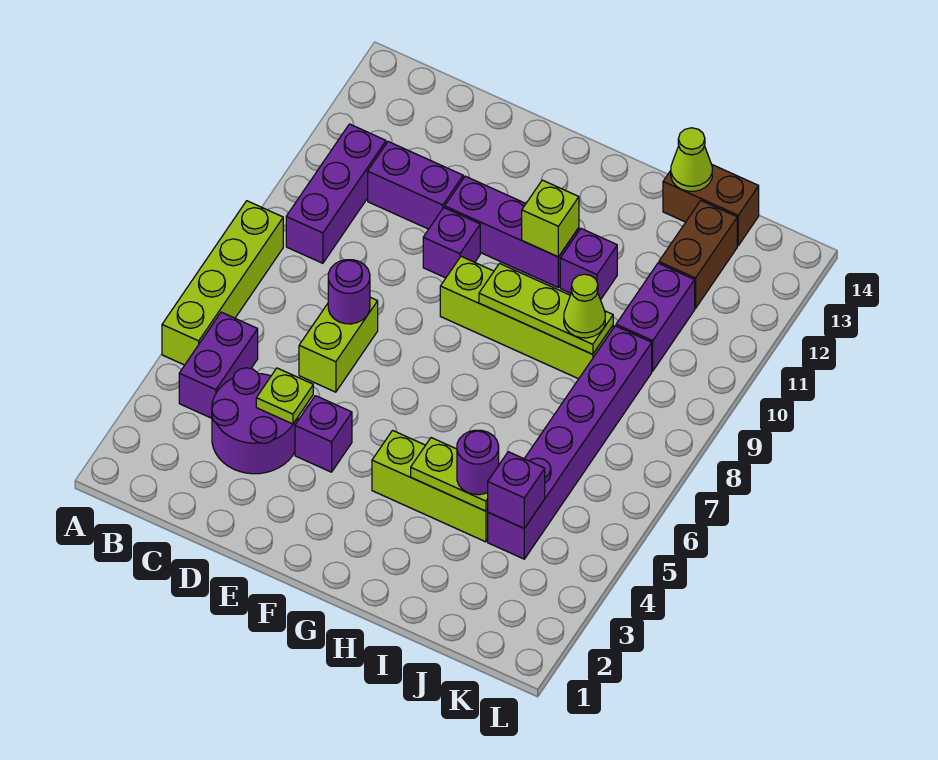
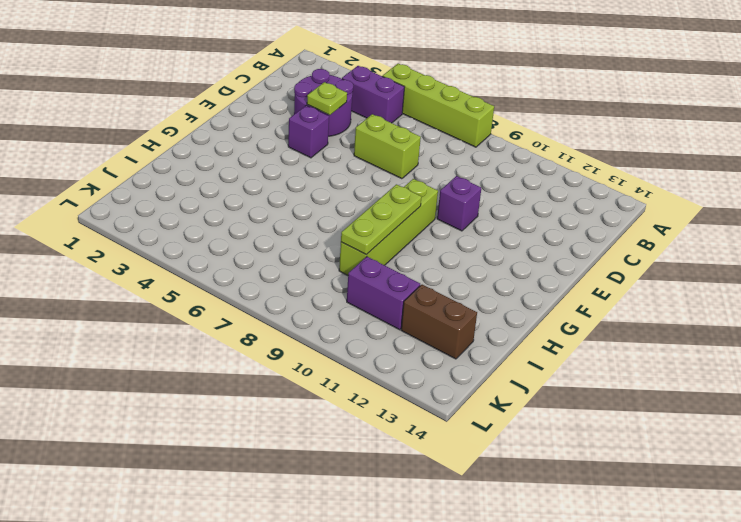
none -> purple brick B9:B11 level 1
none -> purple brick C11:D11 level 1
none -> purple brick E11:G11 level 1

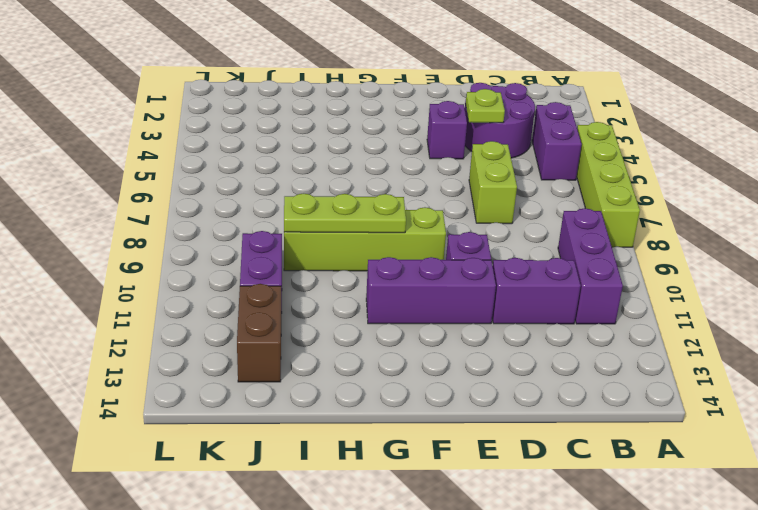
none -> lime brick G4:I4 level 1
none -> purple brick H11 level 1
none -> brown brick I14:J14 level 1

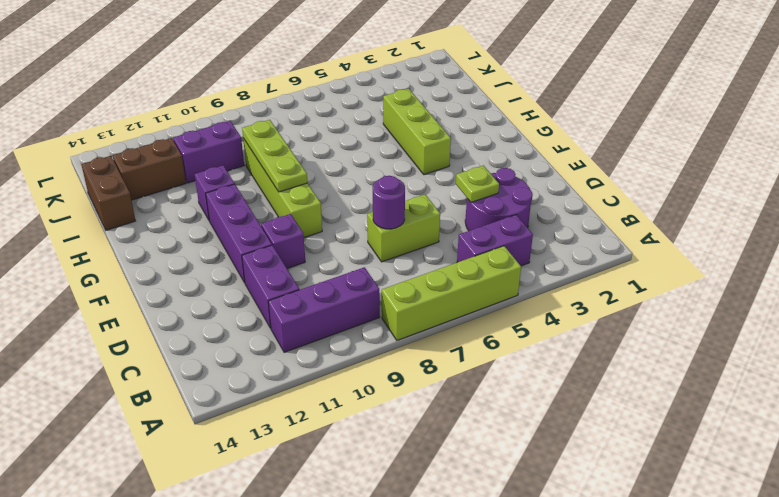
none -> purple brick E4 level 1
none -> purple brick J4:J9 level 1
none -> lime brick G11 level 2

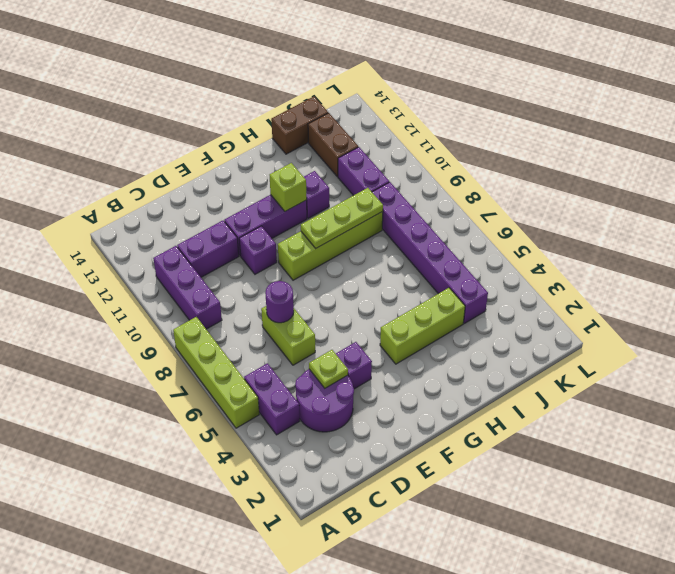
none -> lime plate H4:I4 level 2
none -> lime cone I14 level 2
none -> purple brick J4 level 2

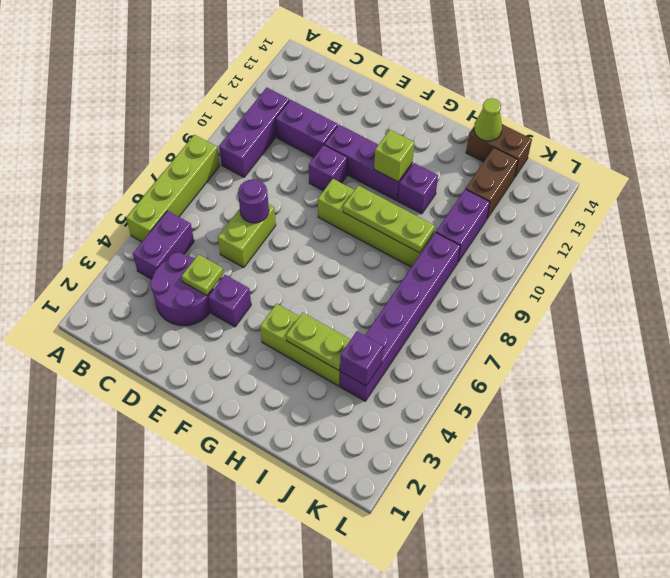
none -> purple round brick I4 level 3
none -> lime cone I9 level 3

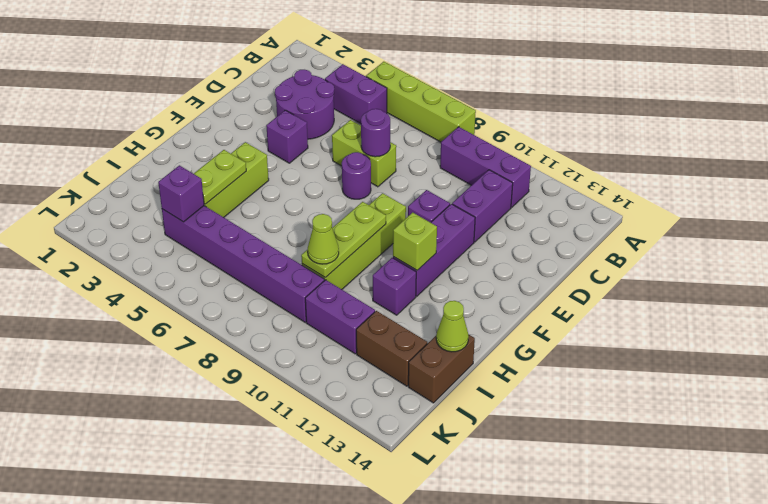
purple round brick E7 level 1 -> purple round brick I4 level 3
none -> lime plate D4 level 2

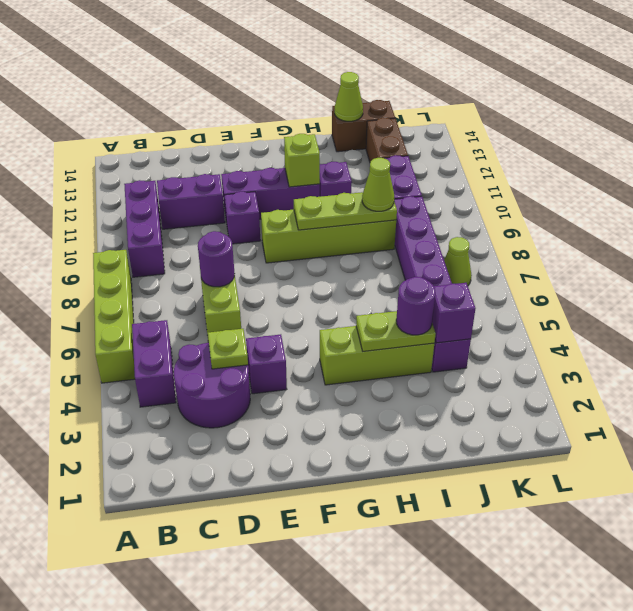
lime cone K7 level 1 -> none

